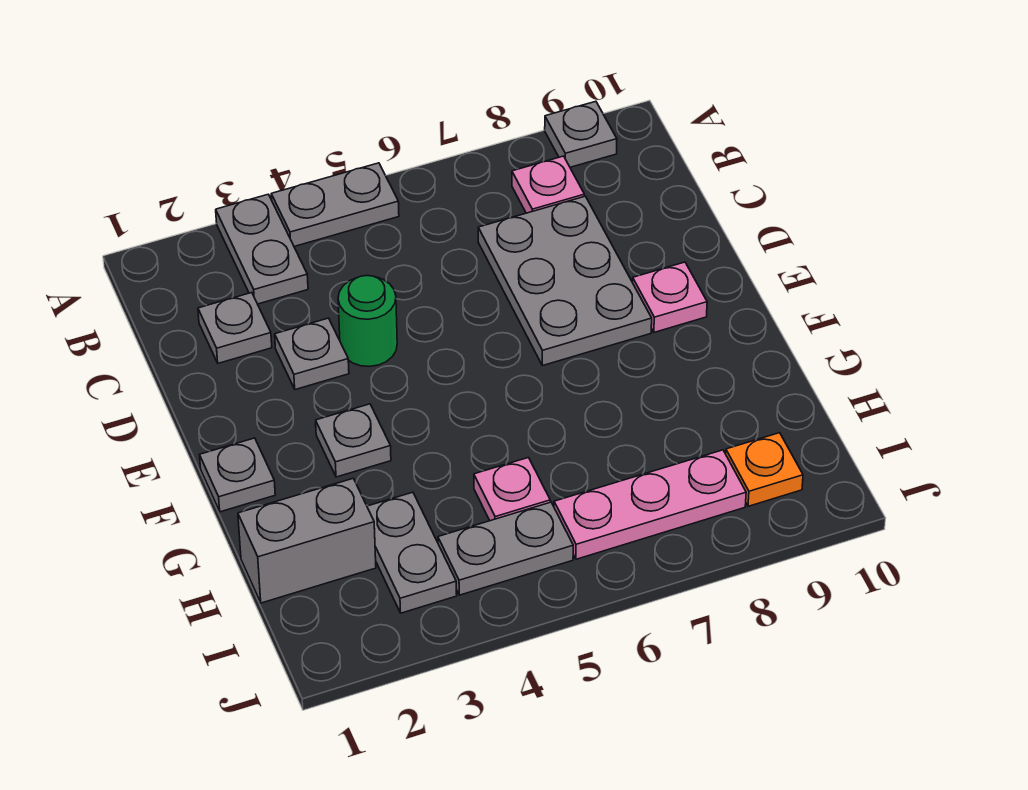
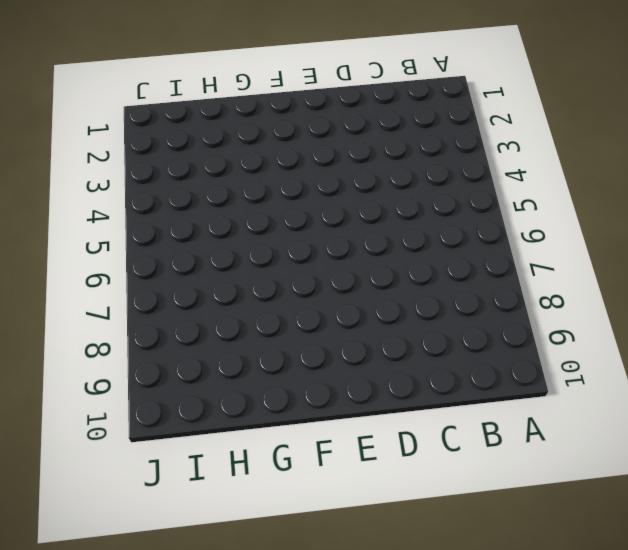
none -> grey plate A3:B3 level 1
none -> grey plate A4:A5 level 1
none -> grey plate A9 level 1

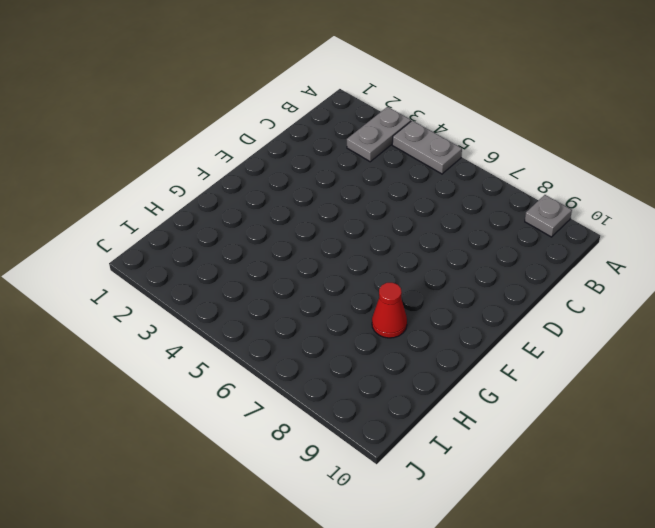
red cone G8 level 1 -> none
none -> pink plate B8 level 1
none -> grey plate C2 level 1
none -> grey plate C7:E8 level 1

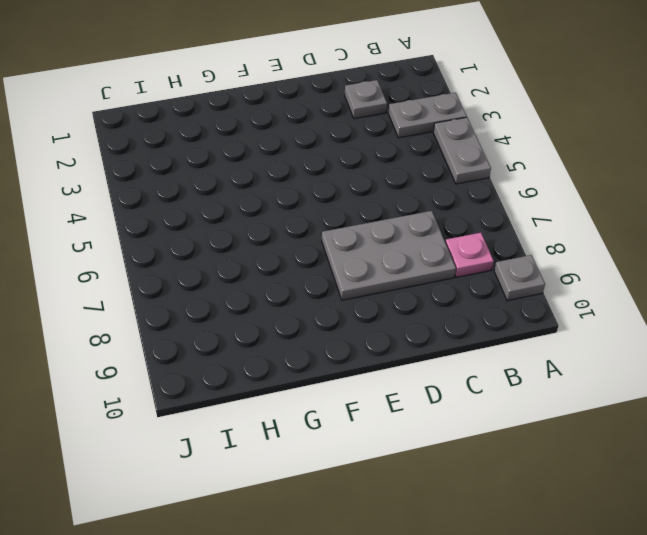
none -> grey plate D3 level 1
none -> green round brick D4 level 1
none -> pink plate E9 level 1

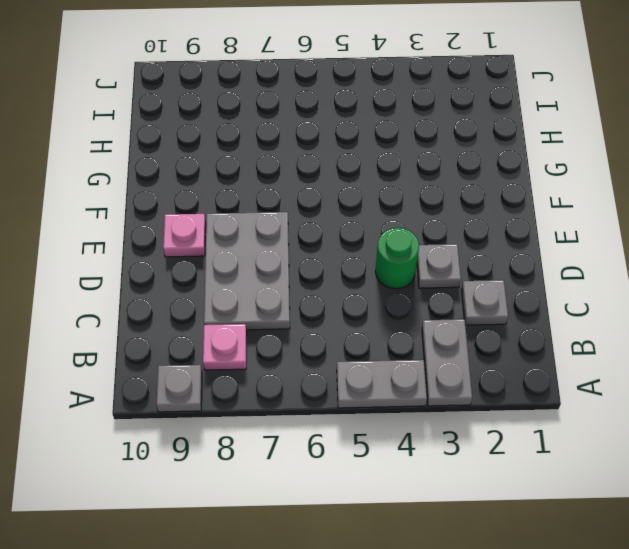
none -> grey plate F1 level 1
none -> grey plate F3 level 1
none -> grey brick H1:H2 level 1

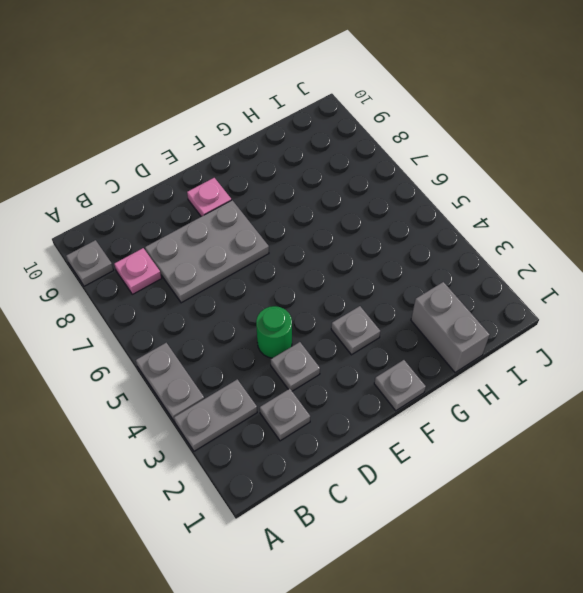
none -> grey plate H3:I3 level 1
none -> pink plate H5 level 1
none -> grey plate I4:I5 level 1

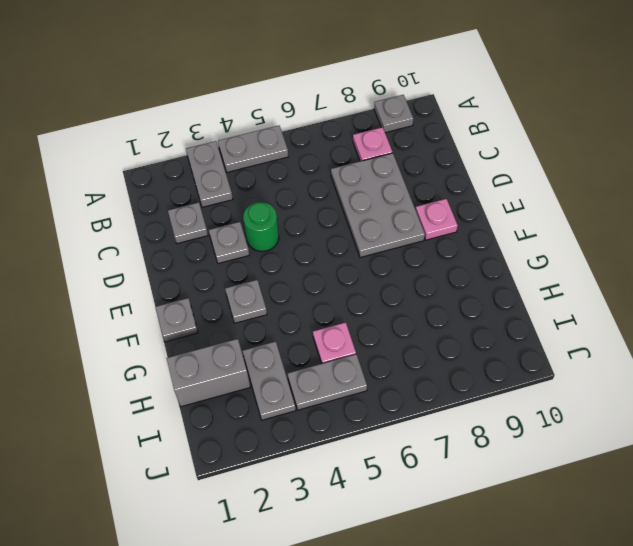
none -> pink plate I6:I8 level 1
none -> orange plate I9 level 1

